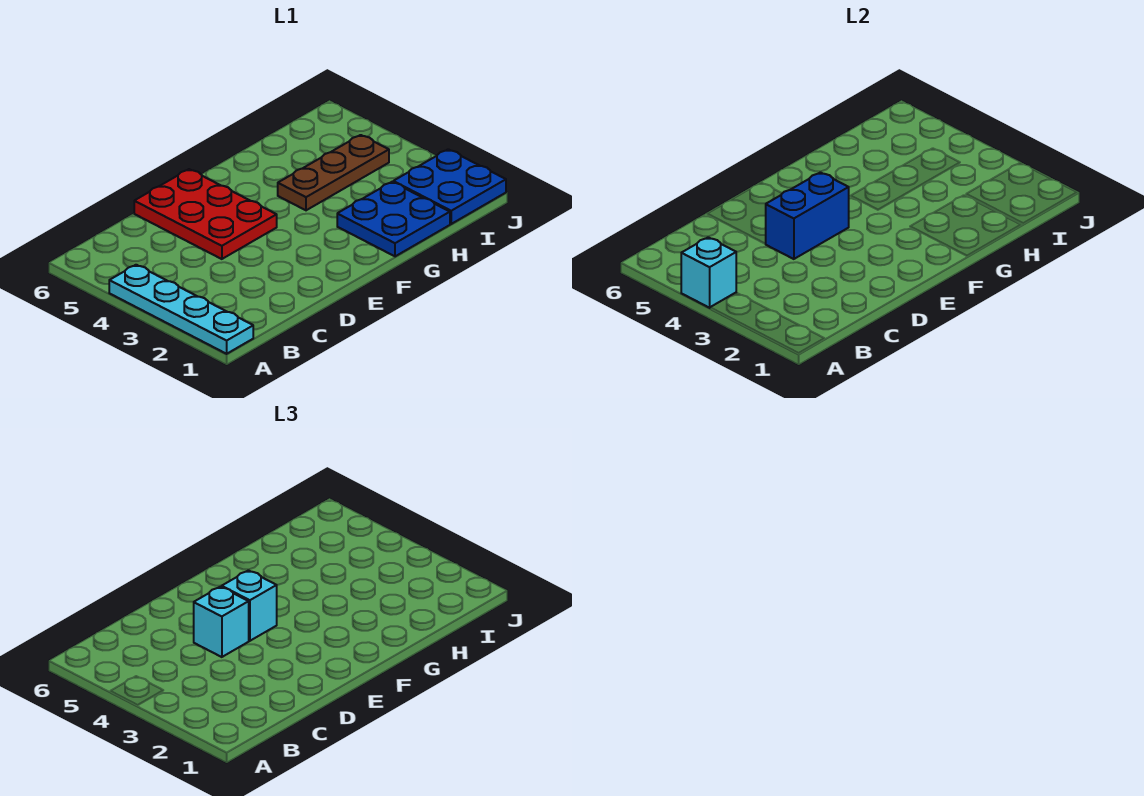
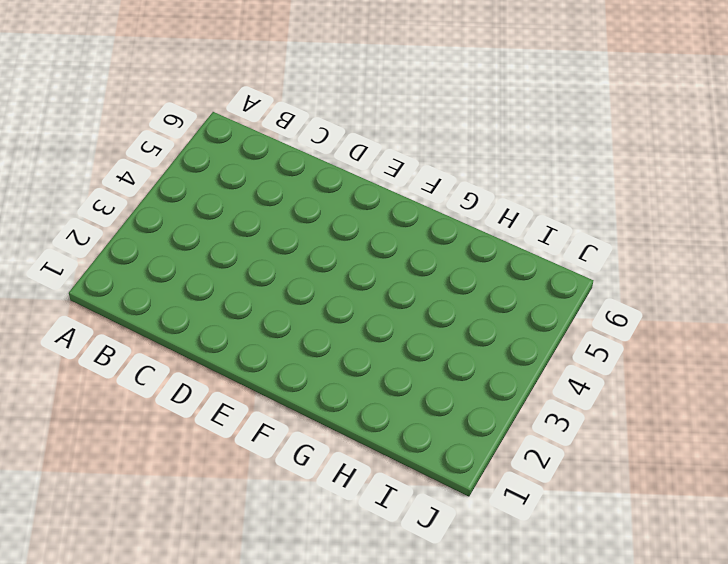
none -> cyan plate A1:A4 level 1
none -> red plate D4:E6 level 1

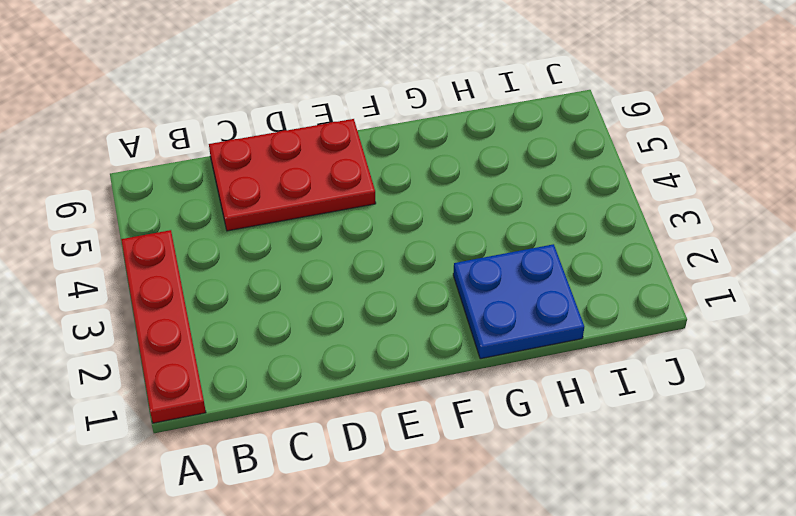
red plate A1:A4 level 1 -> cyan plate A1:A4 level 1
red plate C5:E6 level 1 -> red plate D4:E6 level 1
none -> brown plate G4:I4 level 1
none -> blue plate I1:J2 level 1

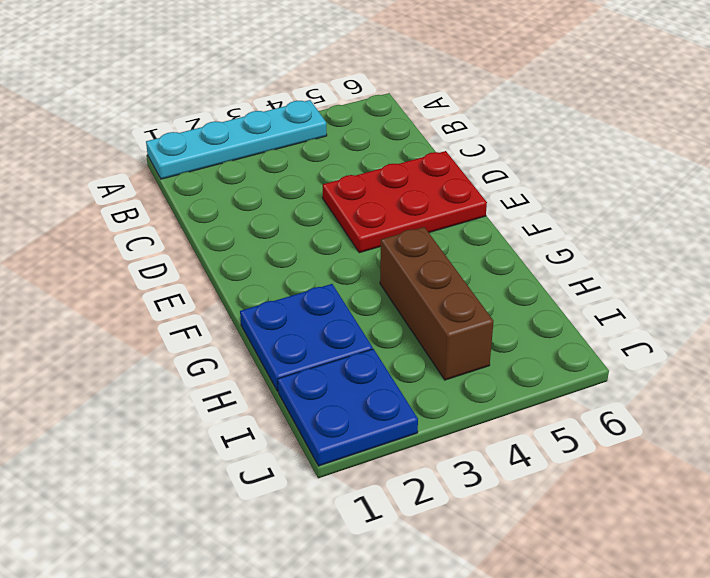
brown brick G4:I4 level 1 -> brown plate G4:I4 level 1
none -> cyan brick A4 level 2
none -> blue brick D4:E4 level 2

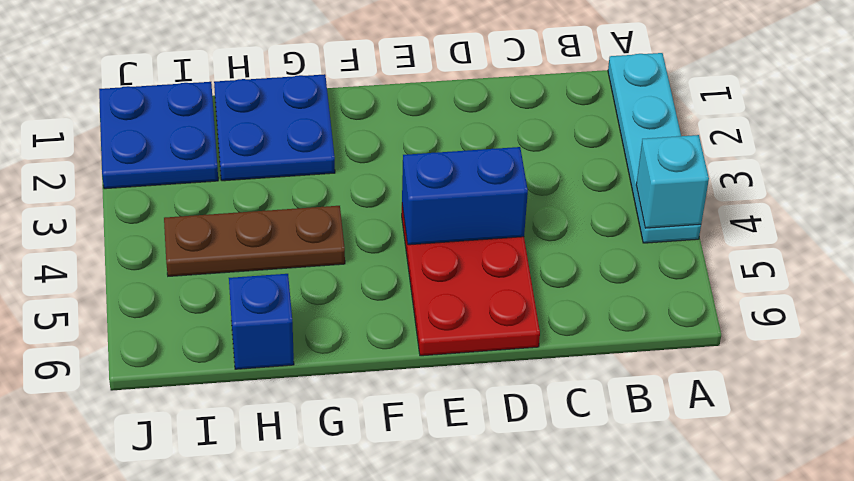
blue brick H6 level 1 -> none
none -> cyan brick D4 level 3
none -> cyan brick E4 level 3

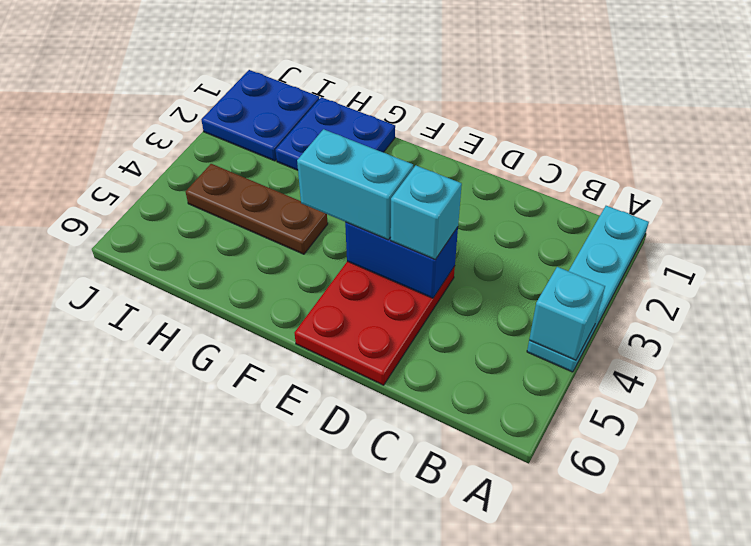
cyan brick E4:F4 level 3 -> cyan brick E4 level 3

